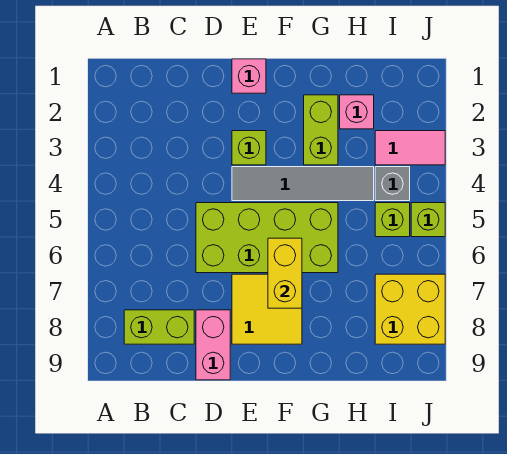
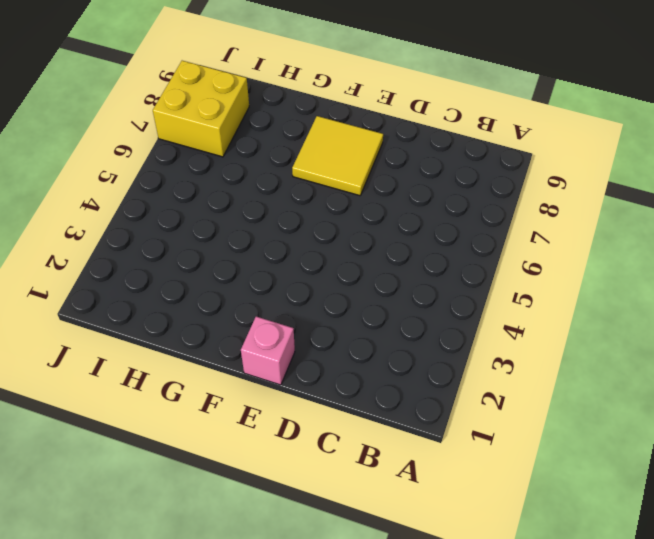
none -> lime brick B8:C8 level 1
none -> lime brick D5:G6 level 1
none -> pink brick D8:D9 level 1

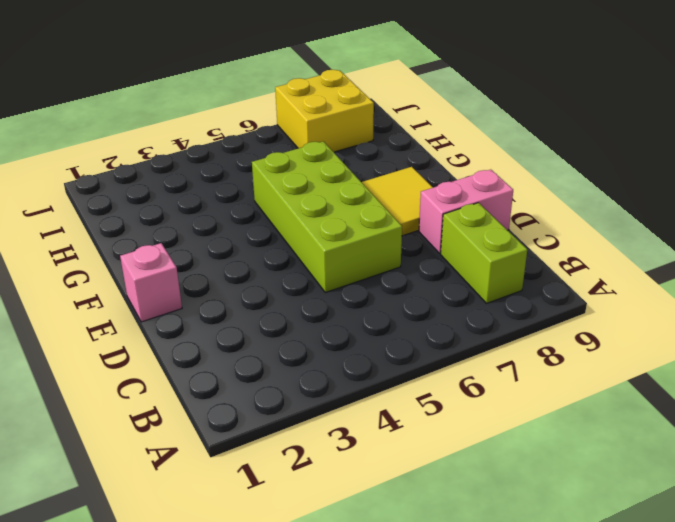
none -> lime brick E3 level 1
none -> grey tile E4:H4 level 1
none -> lime brick G2:G3 level 1

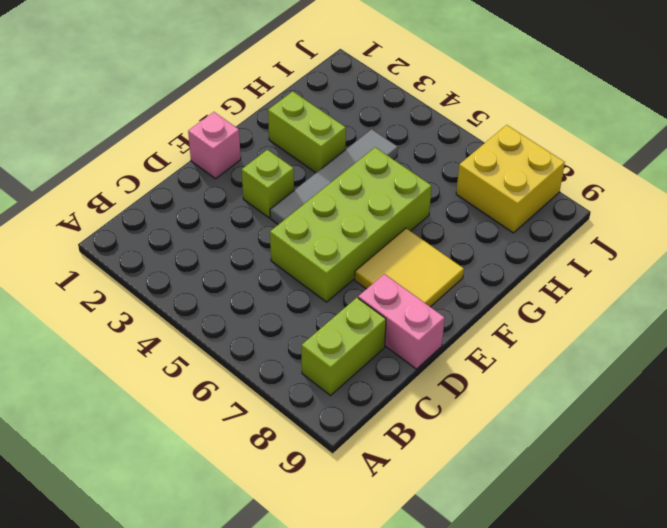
none -> pink brick H2 level 1
none -> pink tile I3:J3 level 1
none -> grey brick I4 level 1

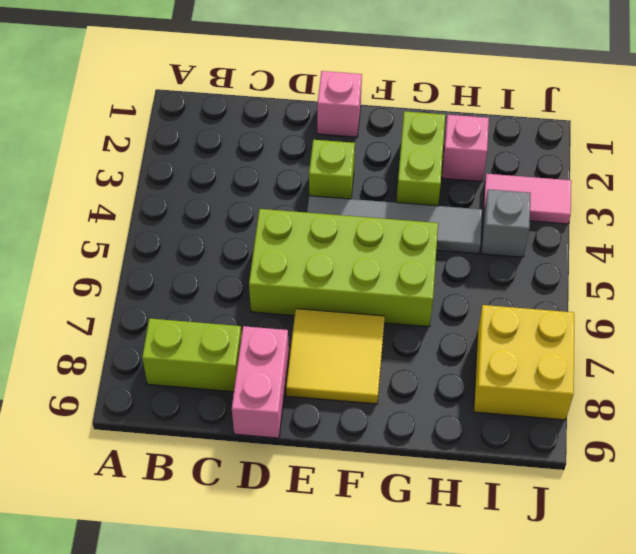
none -> lime brick I5 level 1
none -> lime brick J5 level 1
none -> yellow brick F6:F7 level 2

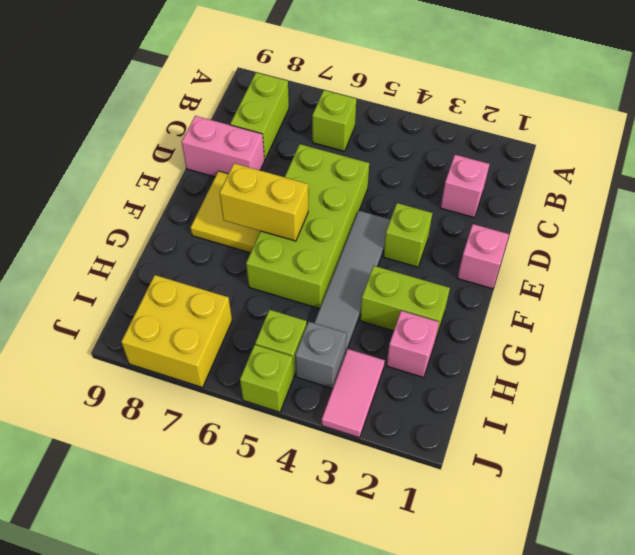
lime brick B6 level 1 -> none
pink brick C2 level 1 -> none

